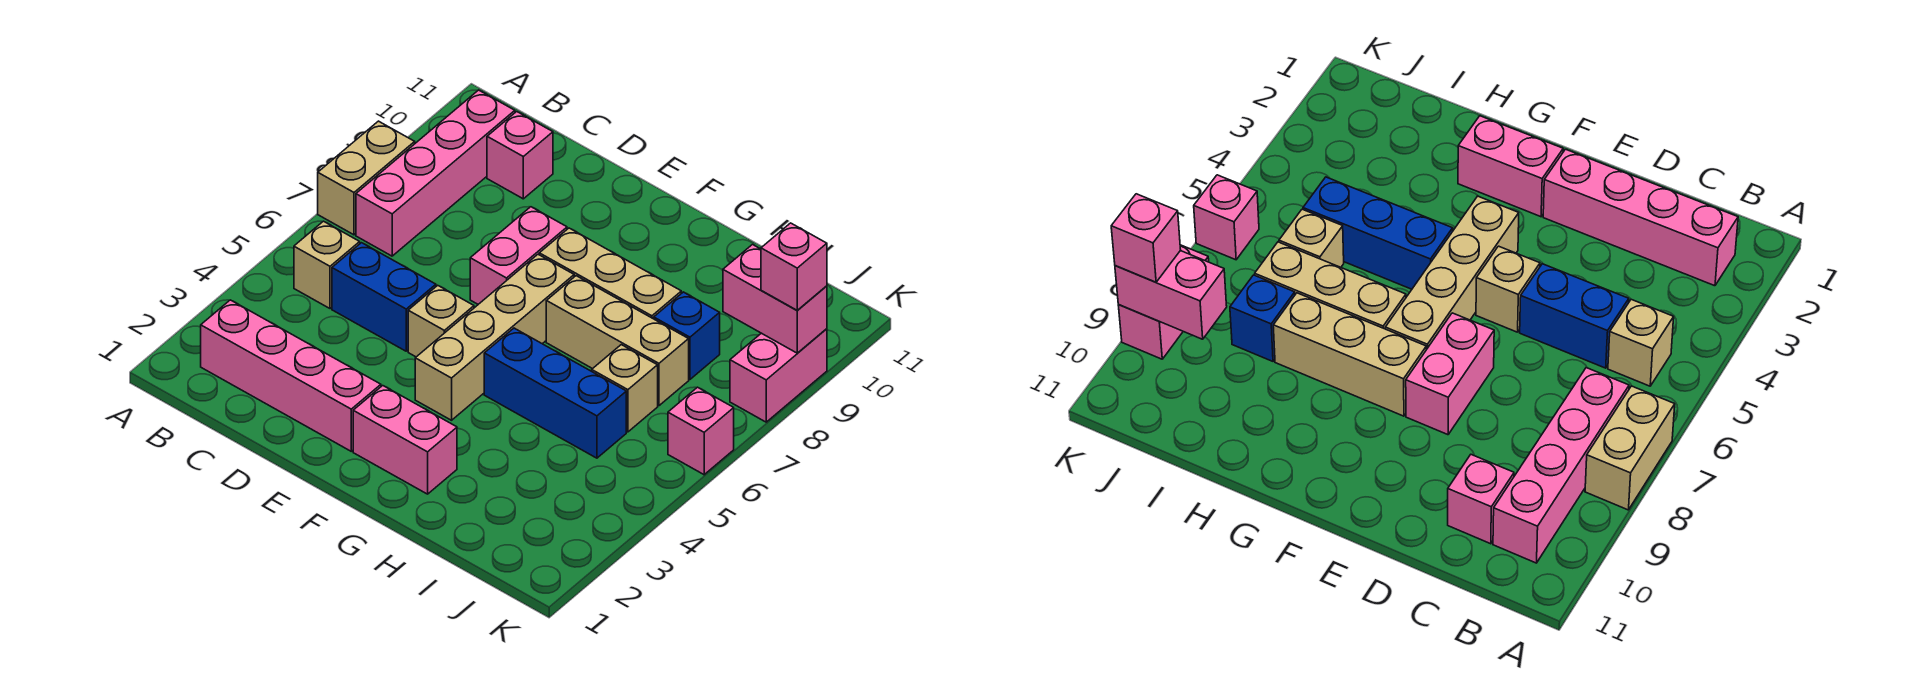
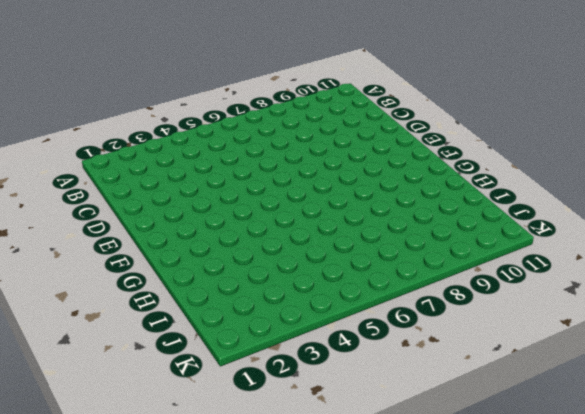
none -> tan brick A7:A8 level 1
none -> pink brick B2:E2 level 1
none -> tan brick B5 level 1

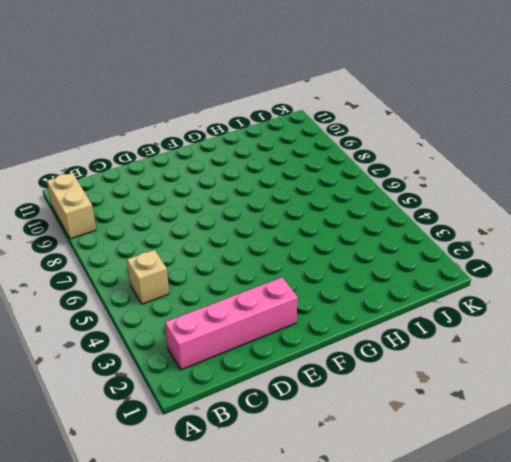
tan brick A9:A10 level 1 -> tan brick A7:A8 level 1
none -> pink brick B7:B10 level 1
none -> blue brick C5:D5 level 1
none -> pink brick C10 level 1

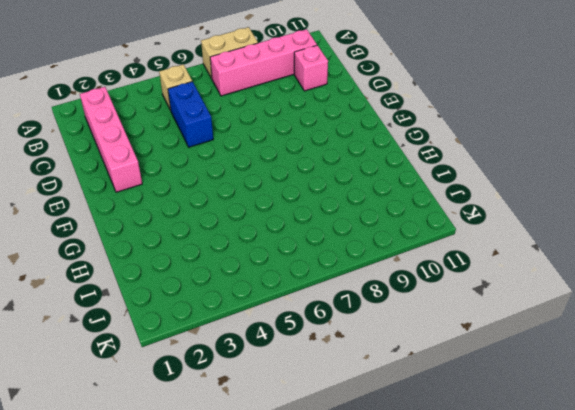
none -> tan brick E5 level 1
none -> pink brick E7:E8 level 1
none -> pink brick F2:G2 level 1

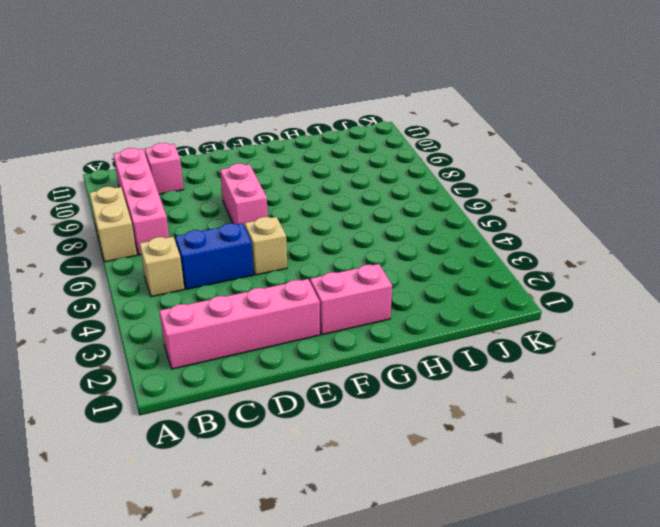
none -> tan brick F4:F7 level 1
none -> tan brick F8:H8 level 1
none -> blue brick G5:I5 level 1

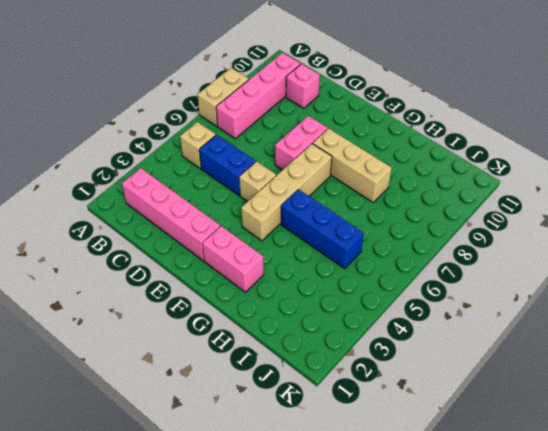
none -> tan brick G7:I7 level 1
none -> tan brick I6 level 1
none -> blue brick I8 level 1

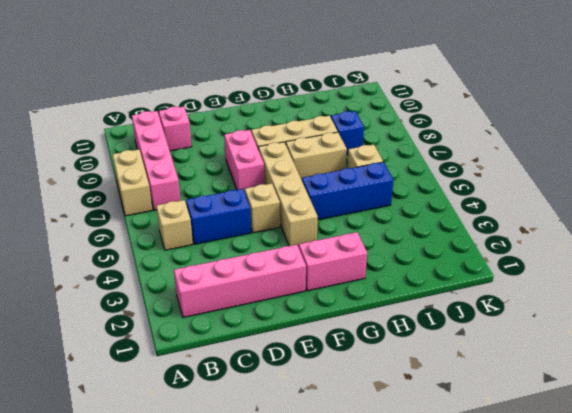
tan brick G7:H7 level 1 -> tan brick G7:I7 level 1
none -> pink brick K6 level 1
none -> pink brick K8:K9 level 1
none -> pink brick J9:K9 level 2

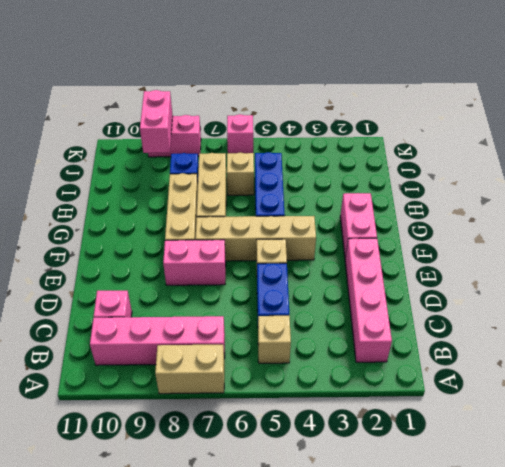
none -> pink brick K9 level 3

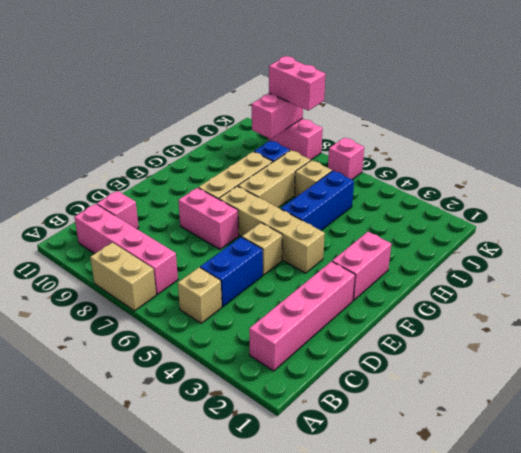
pink brick K8:K9 level 3 -> pink brick K9 level 3

